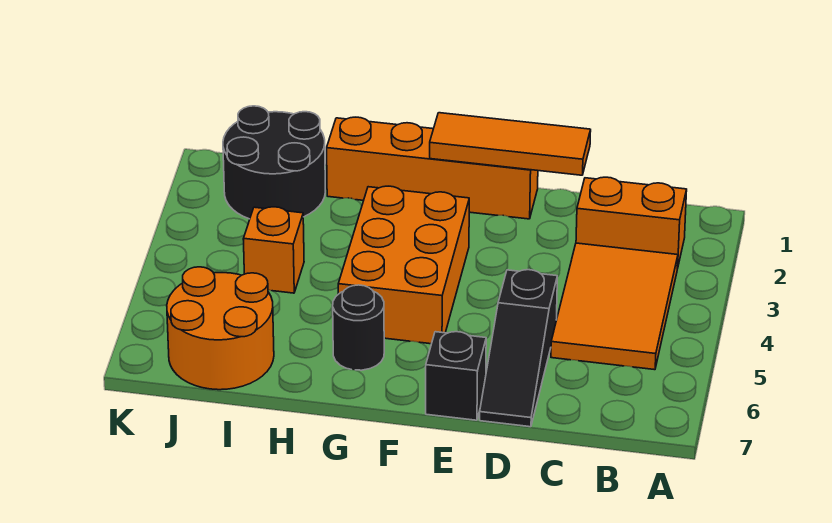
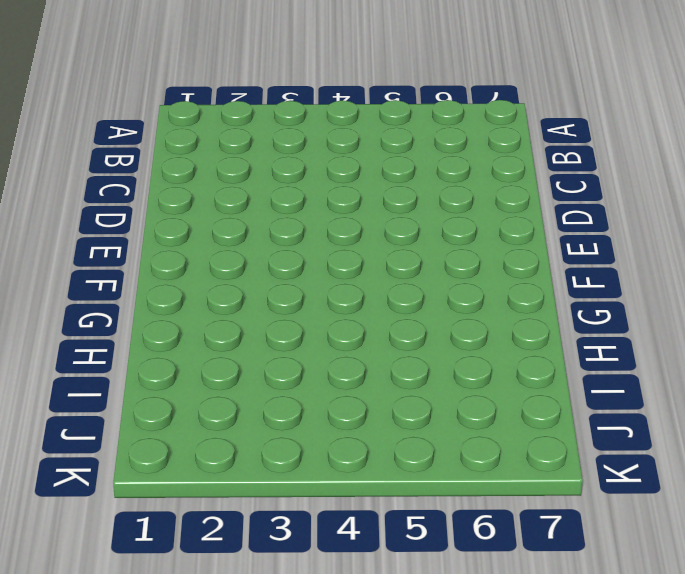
none -> orange brick B2:C2 level 1
none -> orange tile B3:C5 level 1

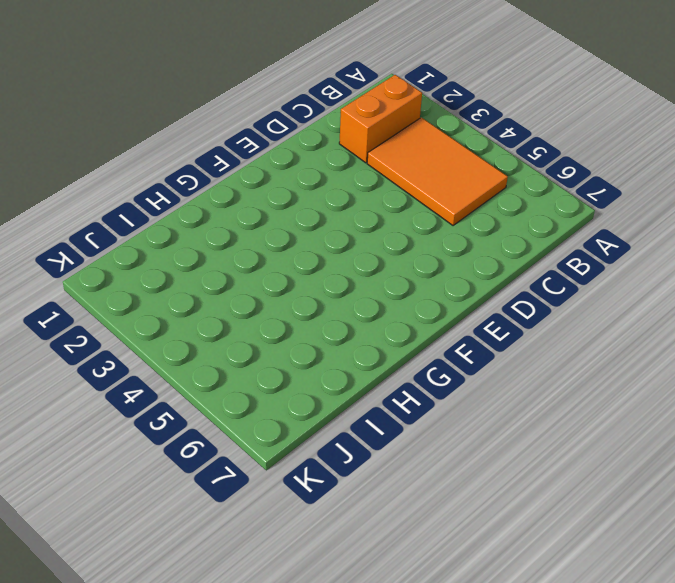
none -> black slope D5:D7 level 1 top 5
none -> orange brick E1:H1 level 1

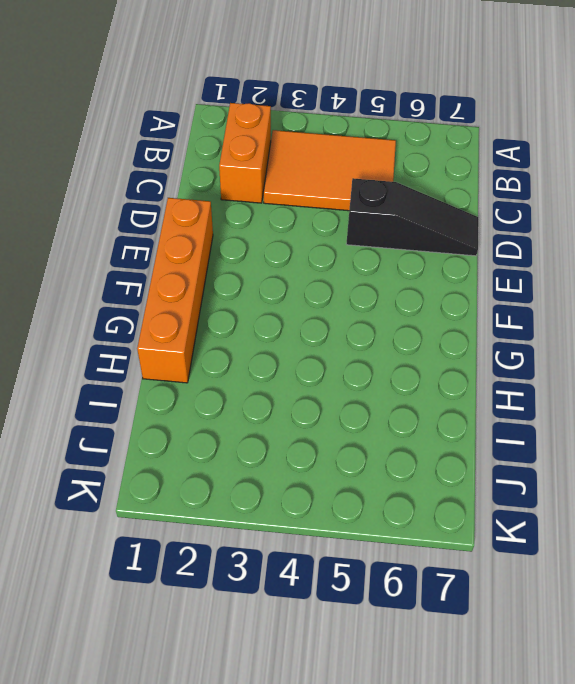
none -> black brick E7 level 1
none -> orange brick F3:G5 level 1

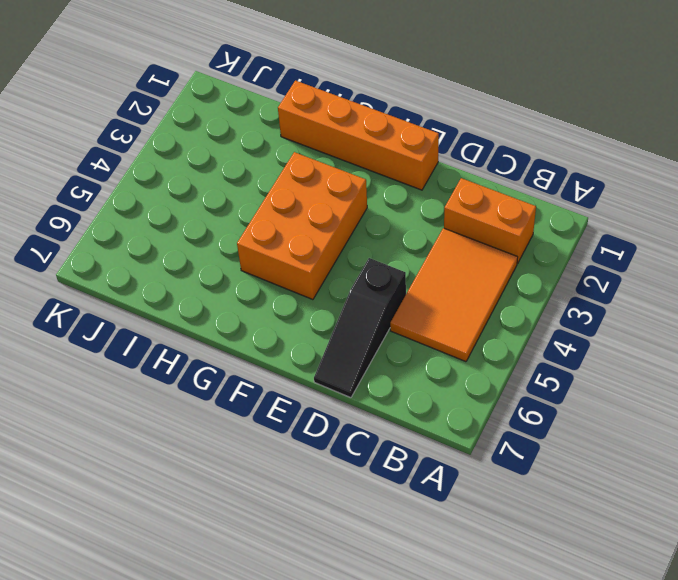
none -> black brick E7 level 1
none -> black round brick G6 level 1

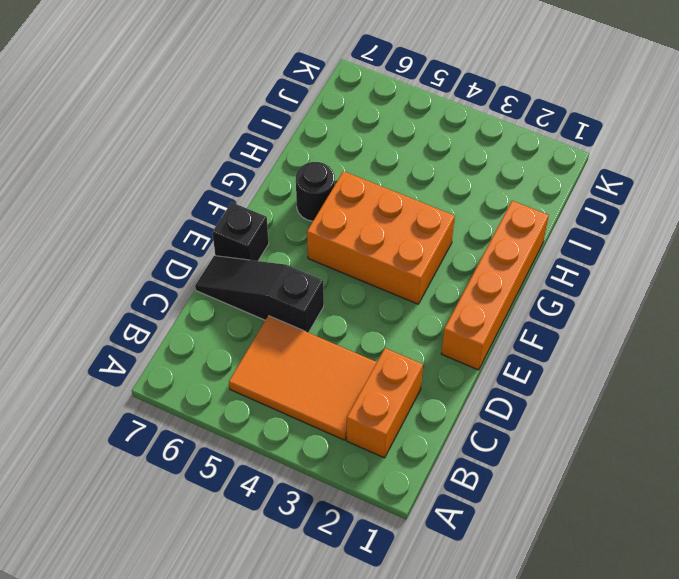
none -> black round brick I1:J2 level 1
none -> orange brick I4 level 1

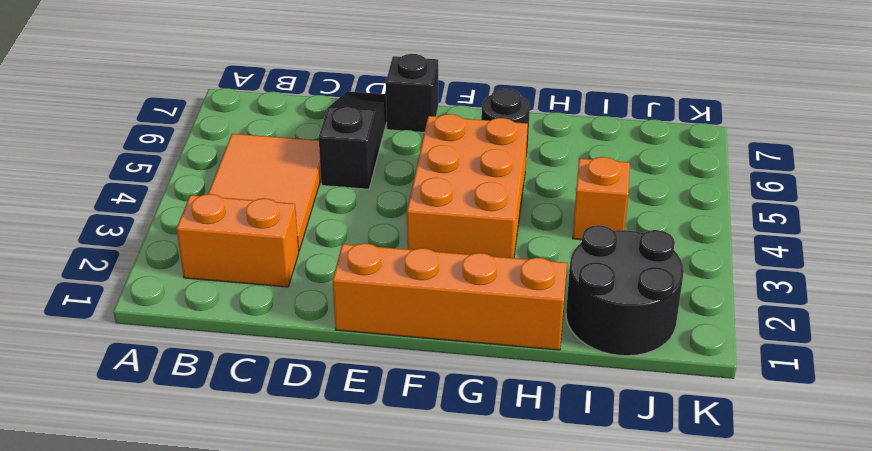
none -> orange round brick I6:J7 level 1
none -> orange tile D1:F1 level 2

